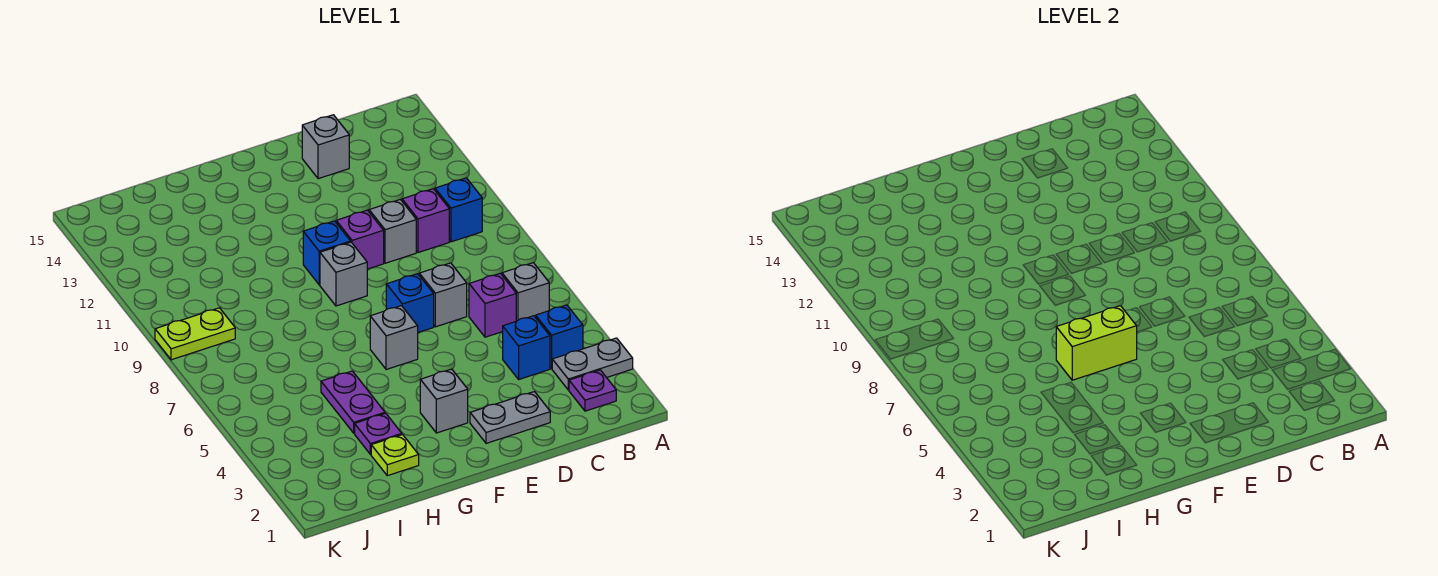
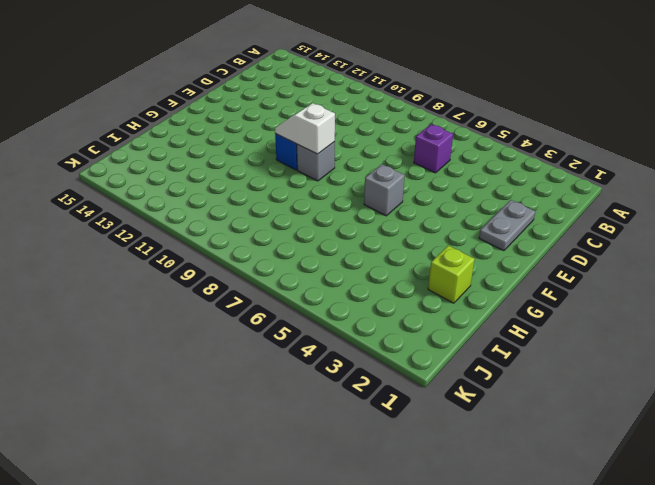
white slope F9:F10 level 2 top 9 -> none
lime brick H2 level 1 -> lime plate H2 level 1
none -> grey plate A3:B3 level 1
none -> purple plate B2 level 1
none -> blue brick B4 level 1

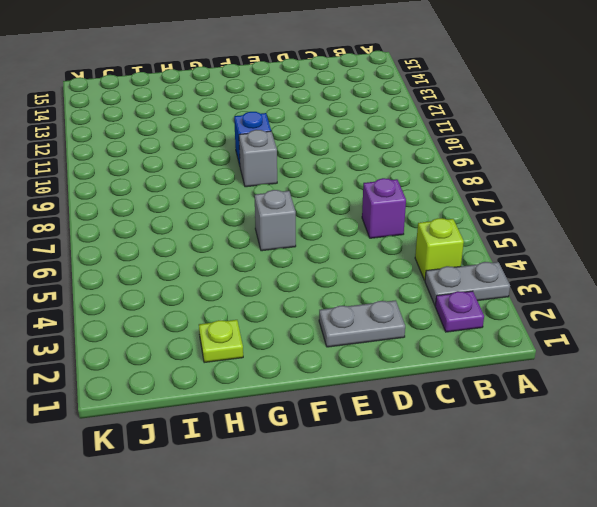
lime brick B4 level 1 -> blue brick B4 level 1
none -> grey brick B6 level 1
none -> blue brick B10 level 1
none -> blue brick C4 level 1

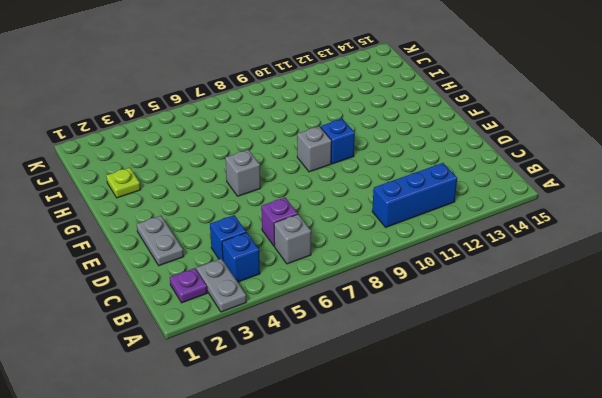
blue brick B10:B12 level 1 -> blue brick B10 level 1
none -> purple brick C10 level 1
none -> grey brick D7 level 1
none -> grey brick D10 level 1

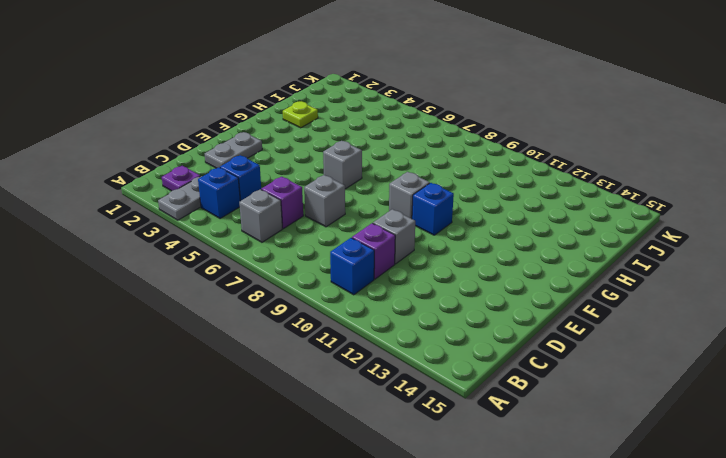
none -> grey brick D14 level 1
none -> blue brick E7 level 1
none -> purple brick E10 level 1

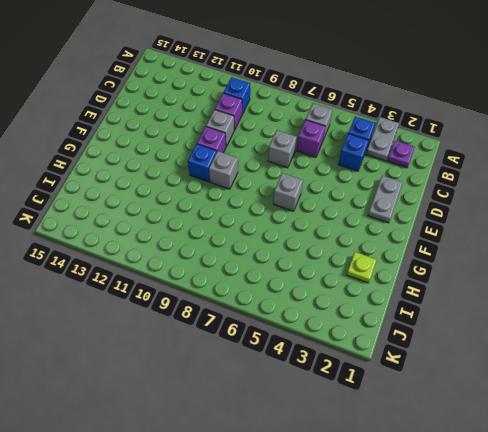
none -> grey brick D14 level 1
none -> blue brick E7 level 1
none -> grey brick F3 level 1

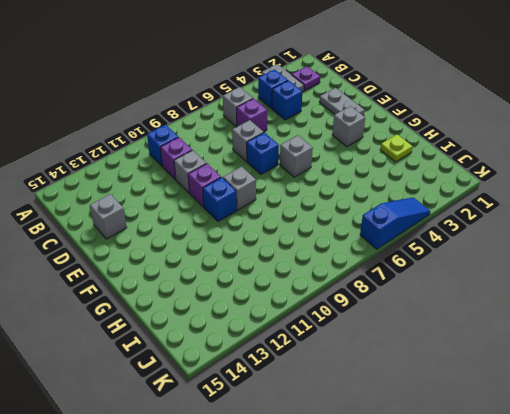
blue slope K4:K6 level 1 top 6 -> none
none -> purple plate H3 level 1
none -> purple plate H4:H5 level 1
none -> lime plate J9:K9 level 1

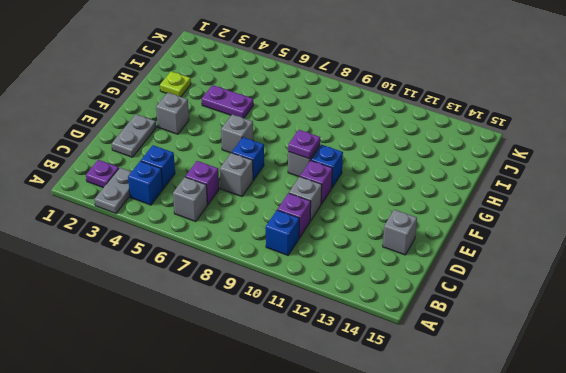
purple plate F9 level 2 -> purple plate H3 level 1
none -> lime plate J9:K9 level 1
none -> lime brick F6:G6 level 2

